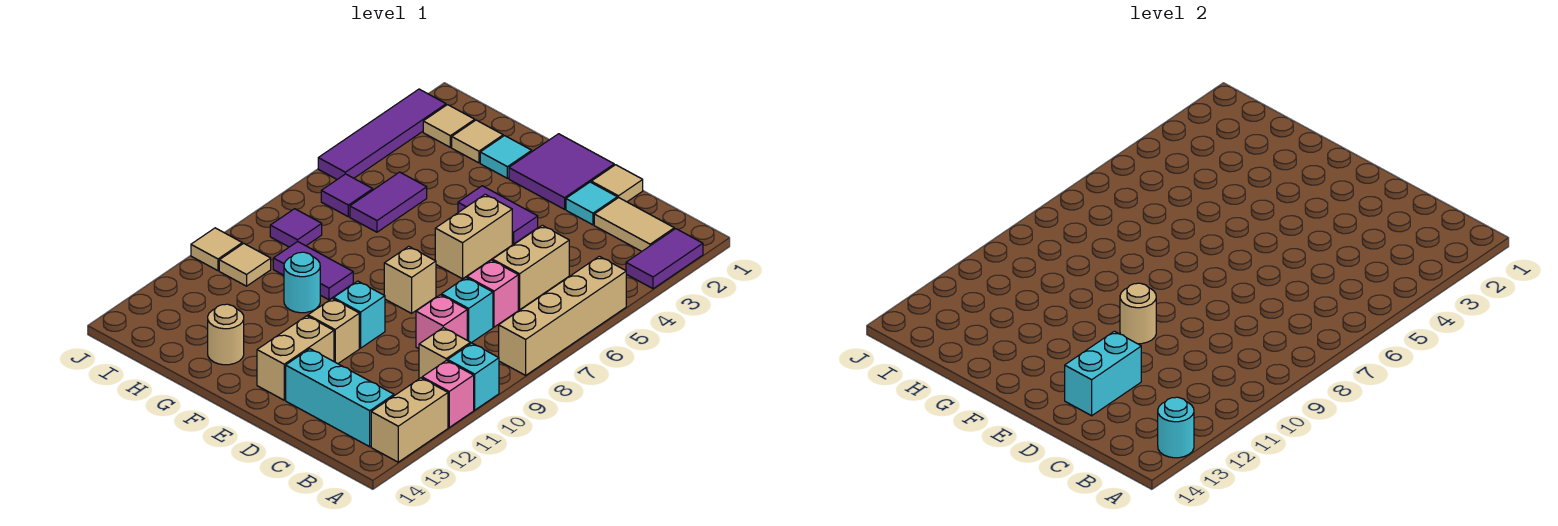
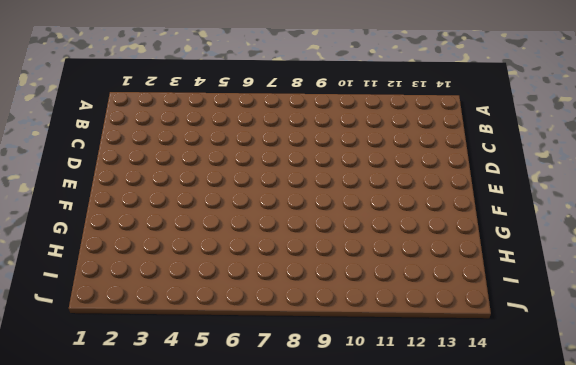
none -> purple tile A2:A3 level 1
none -> tan brick A5:A8 level 1
none -> cyan brick A10 level 1
none -> pink brick A11 level 1

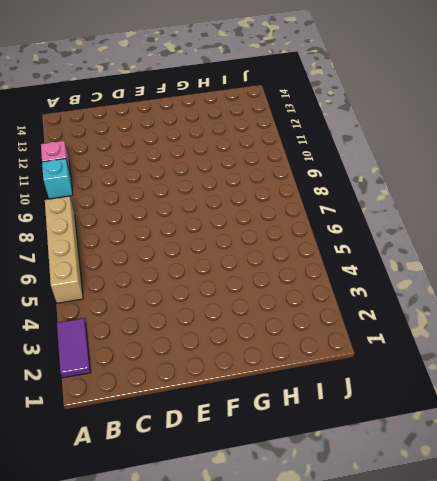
none -> tan brick A12:A13 level 1
none -> tan tile B2:C2 level 1
none -> tan brick B10 level 1
none -> cyan brick B13:D13 level 1

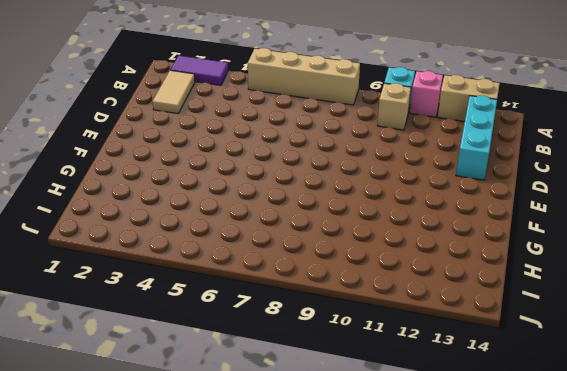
none -> tan brick C5:C6 level 1
none -> pink brick C7 level 1
none -> cyan brick C8 level 1
none -> pink brick C9 level 1

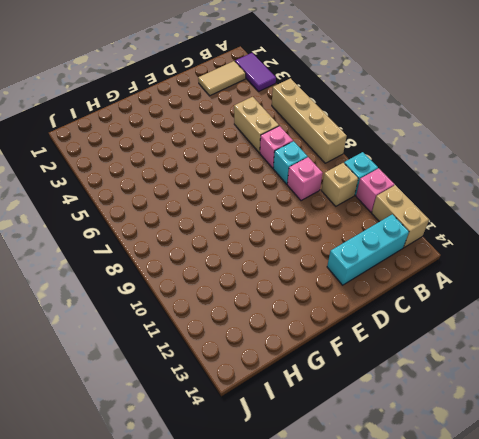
none -> tan tile D1 level 1
none -> cyan tile D2 level 1
none -> purple tile E1:F2 level 1
none -> purple tile E4:F4 level 1

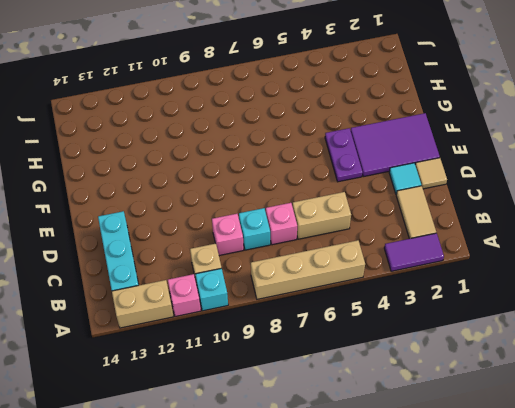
purple tile E1:F3 level 1 -> purple tile E1:F2 level 1
purple plate E4:F4 level 1 -> purple tile E4:F4 level 1
none -> tan brick E5:E6 level 1
none -> tan brick E8 level 1
none -> cyan brick E10 level 1
none -> tan brick E11 level 1

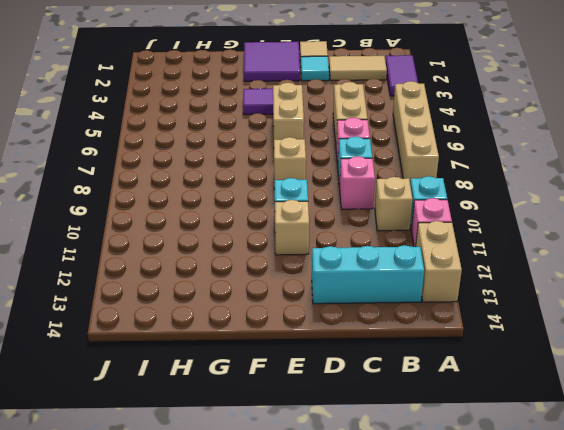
none -> tan brick E12:E13 level 1
none -> cyan tile G2 level 1
none -> purple tile G9:H9 level 1
none -> cyan round brick G10 level 1

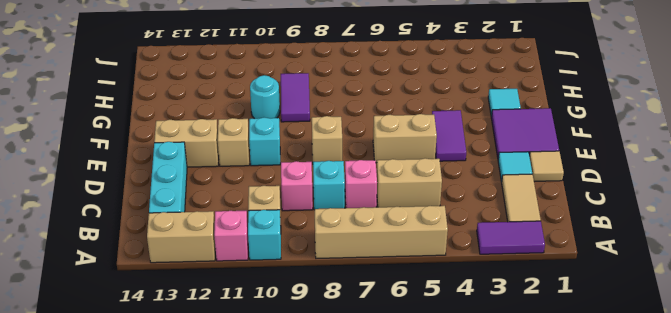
none -> tan round brick G13 level 1
none -> tan tile H2 level 1
none -> purple tile H5:H6 level 1
none -> tan tile I2 level 1

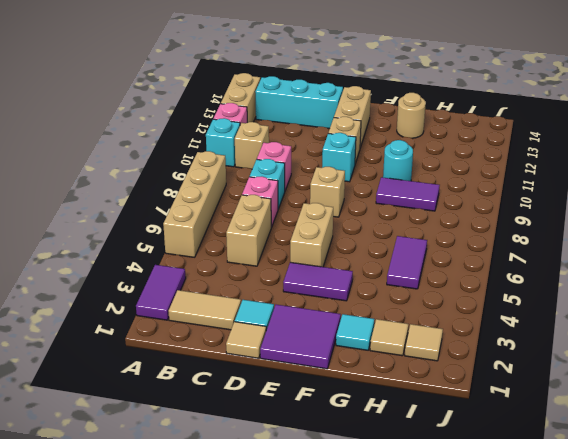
none -> purple tile I6 level 1
none -> purple tile I8 level 1
none -> tan tile I10 level 1
none -> purple tile J2:J5 level 1

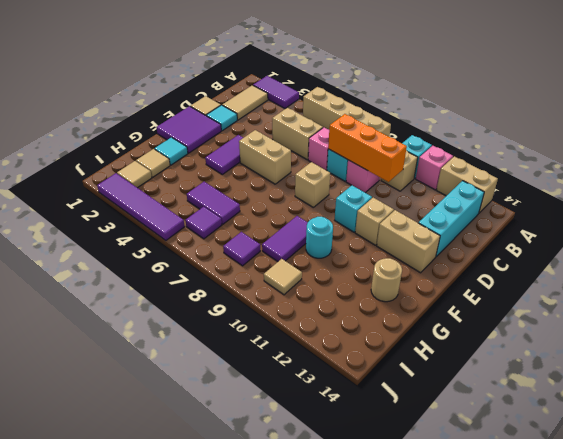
orange brick C8:C10 level 2 -> none
none -> tan tile J10 level 1
none -> cyan round brick A13 level 2
none -> cyan brick D12:D13 level 2
none -> tan round brick E10 level 2

